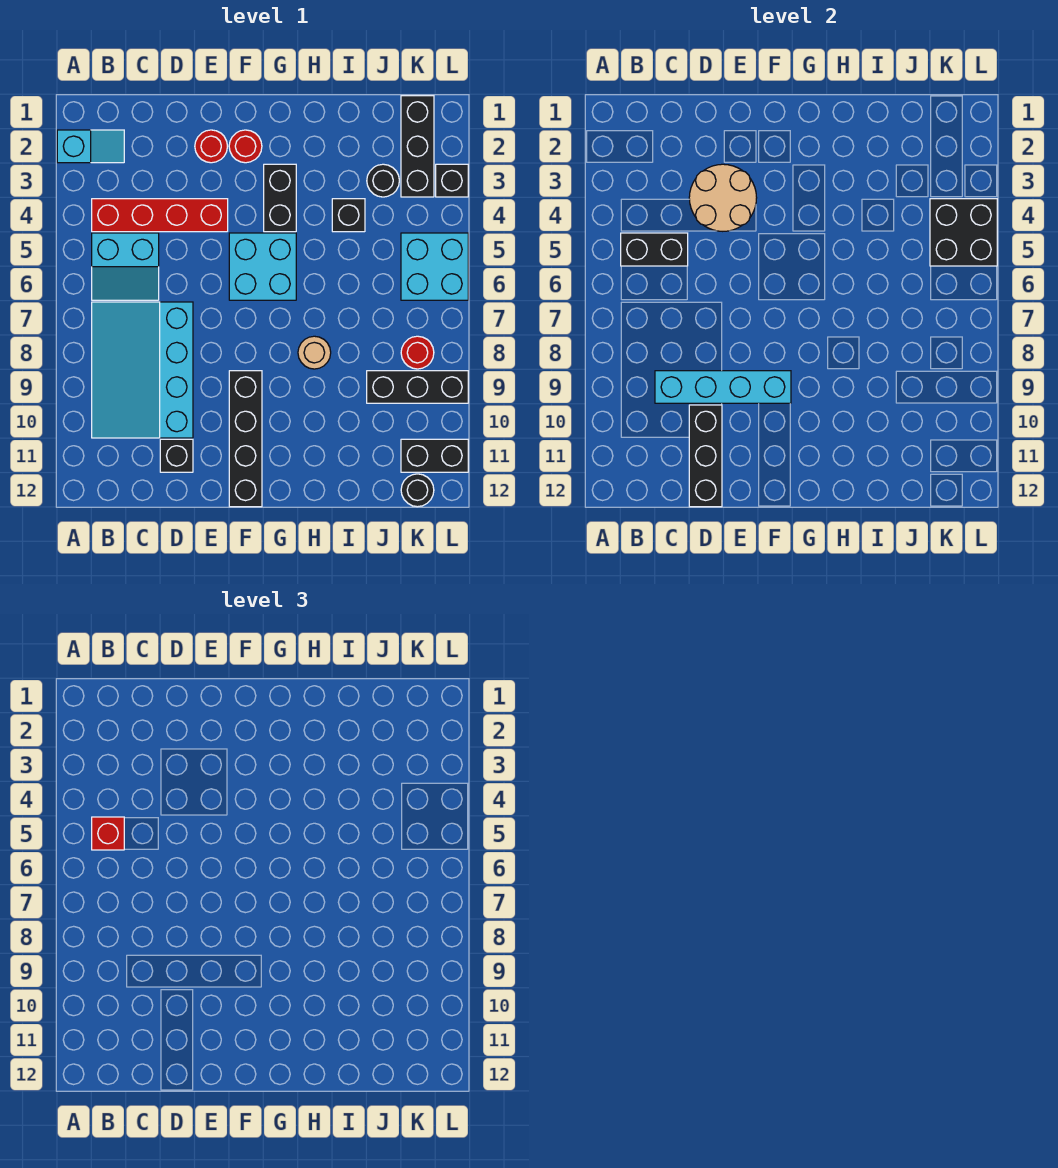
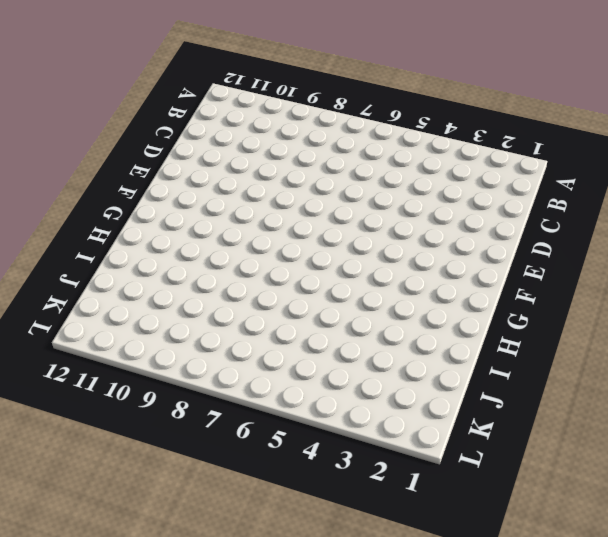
none -> cyan slope A2:B2 level 1 top A
none -> red brick B4:E4 level 1
none -> cyan slope B5:C6 level 1 top 5

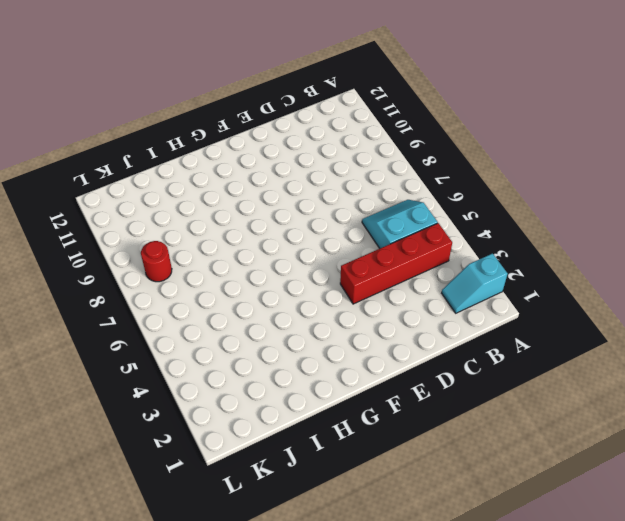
none -> cyan slope B7:D10 level 1 top D
none -> black brick D11 level 1
none -> red round brick E2 level 1

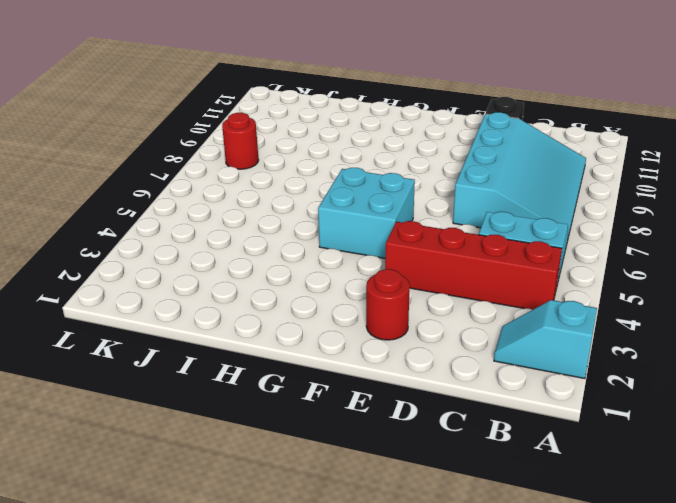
none -> red round brick F2 level 1
none -> black brick F9:F12 level 1
none -> black brick G3:G4 level 1

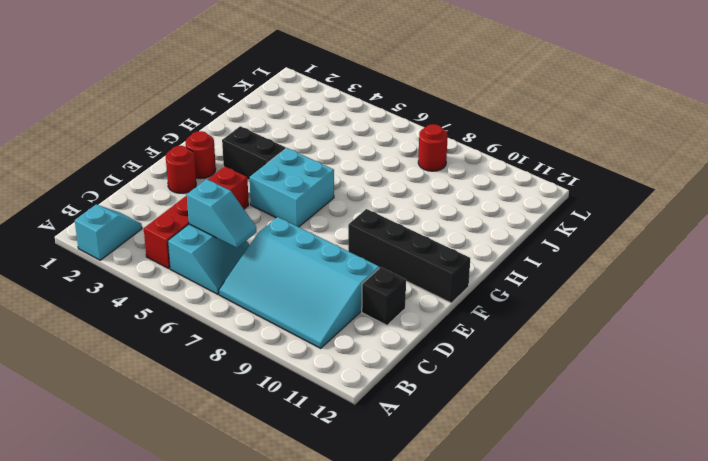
cyan slope C5:C6 level 2 top 5 -> black brick B5:C5 level 2
none -> tan round brick H8 level 1
none -> black brick I4 level 1
none -> black round brick J3 level 1

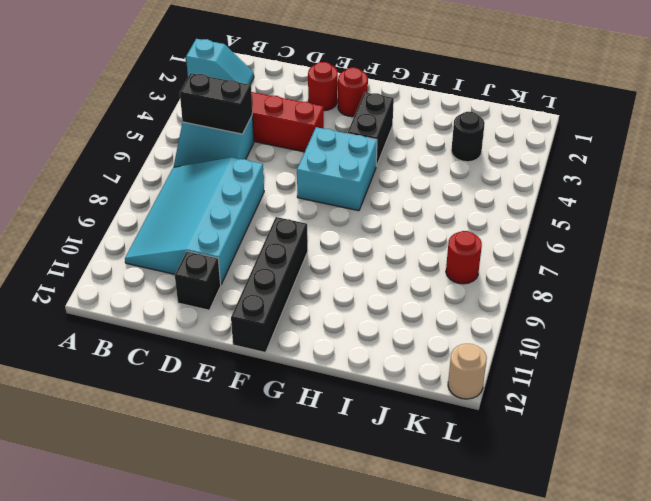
tan round brick L12 level 1 -> tan round brick H8 level 1
none -> black brick I4 level 1
none -> black brick J9:L9 level 1
none -> black brick K1:K3 level 1

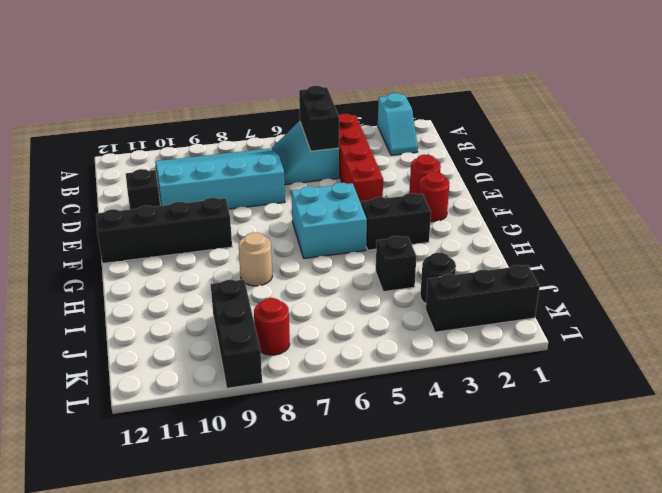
none -> cyan brick K5:L6 level 1
none -> black brick K11:L11 level 1
none -> black round brick K12 level 1

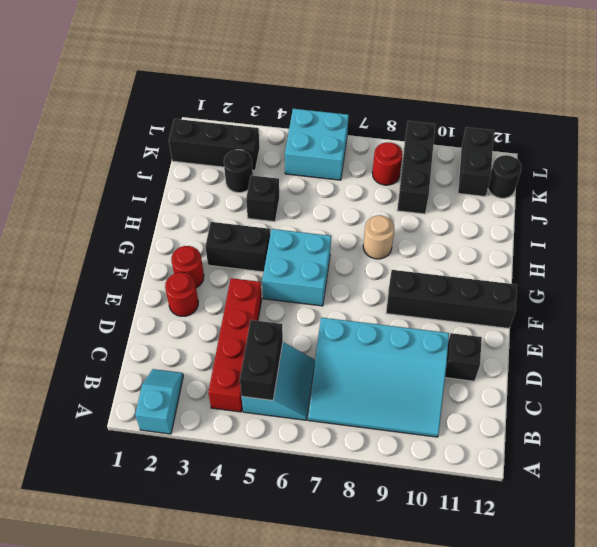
none -> black brick L3 level 1
none -> cyan brick C9:F9 level 2
none -> tan round brick D3:E4 level 2

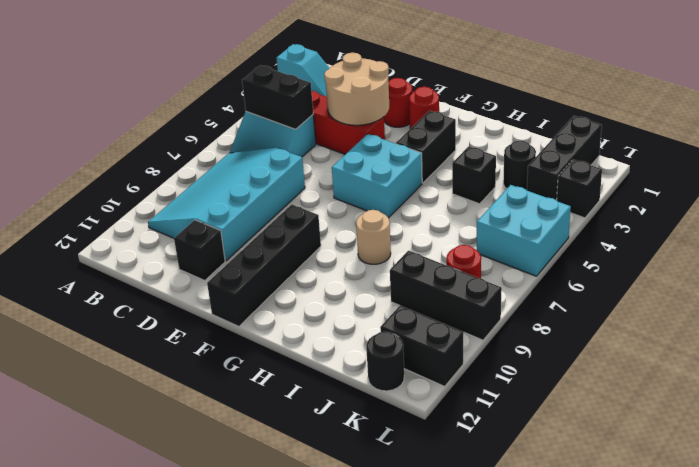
none -> cyan brick C9:F9 level 2
none -> black brick D10:D12 level 2
none -> black brick K4:L5 level 2

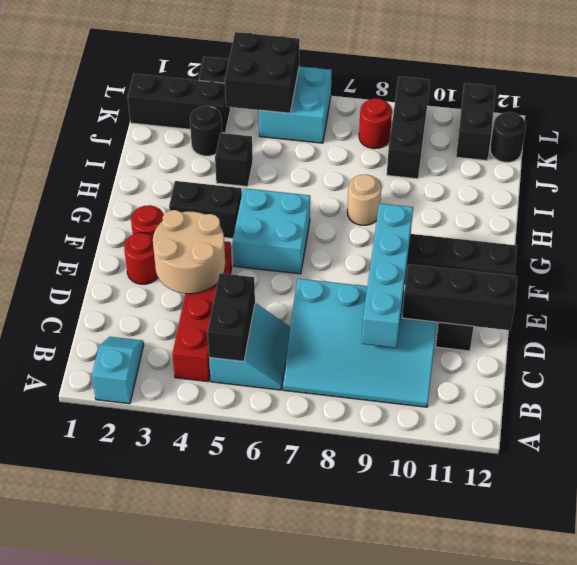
none -> red brick B5 level 3

